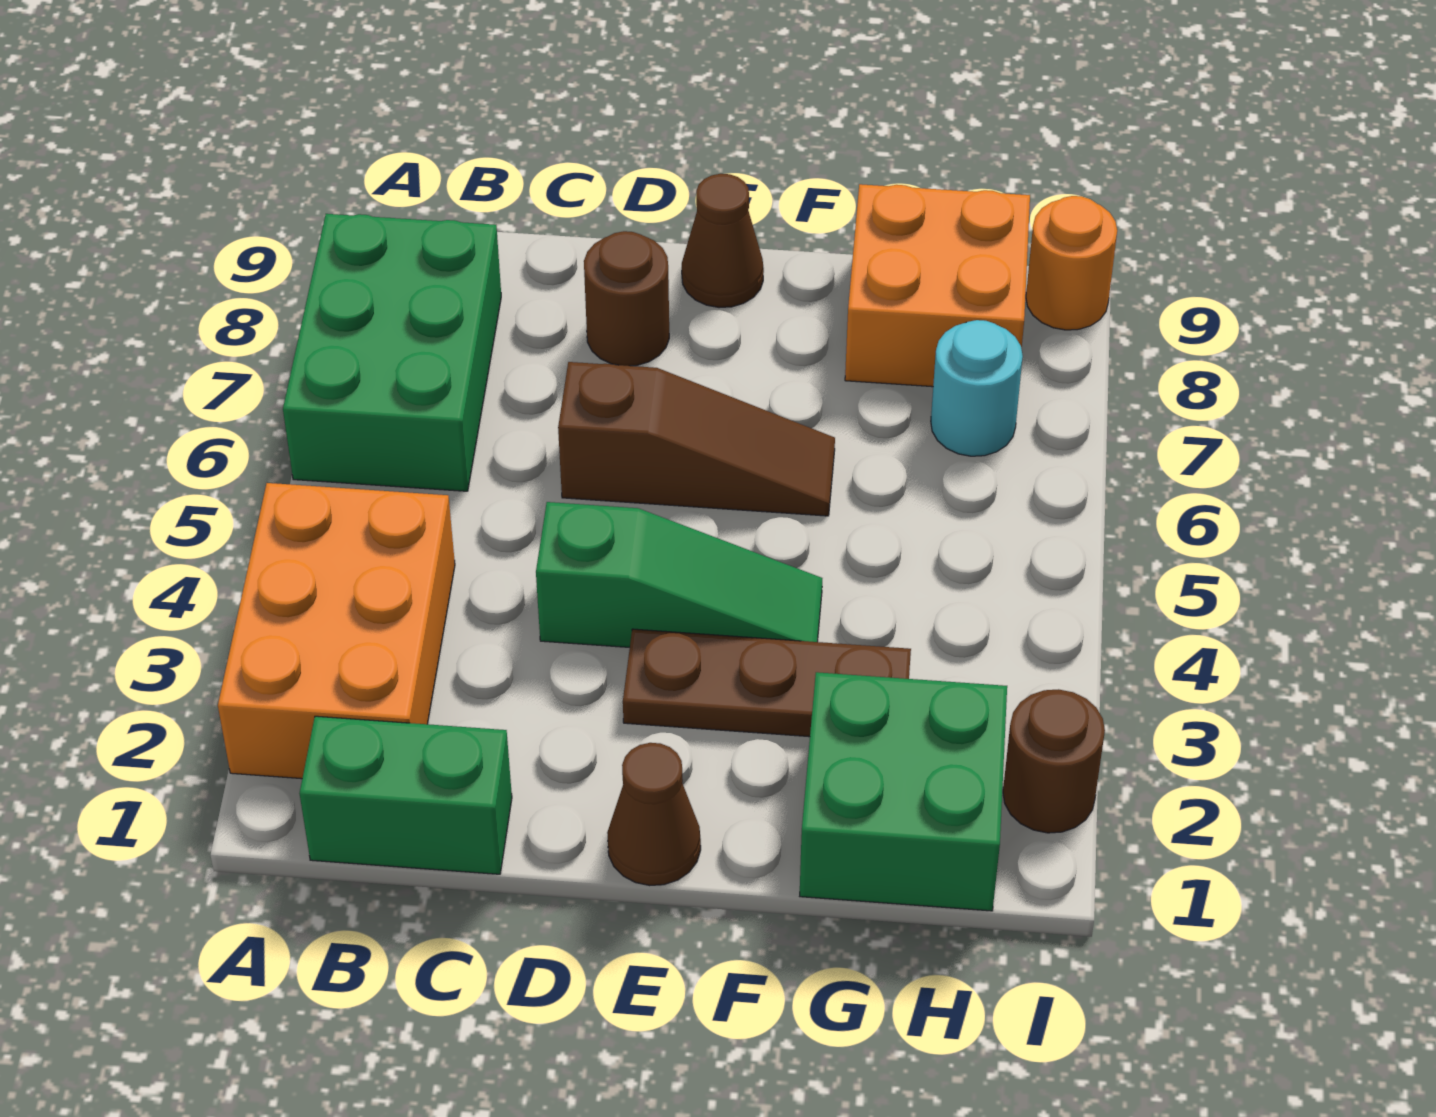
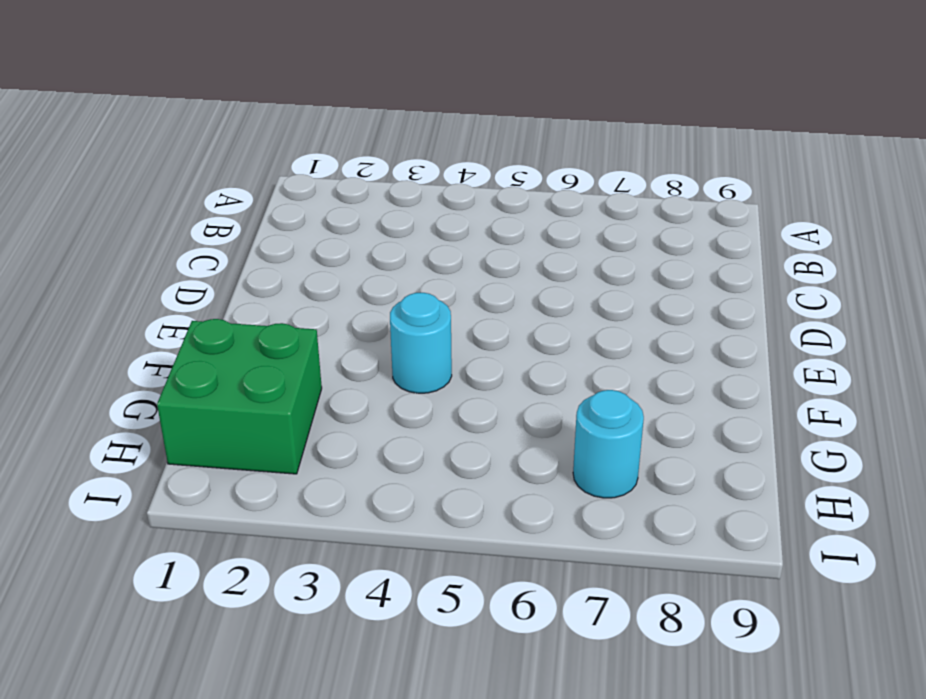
cyan round brick F4 level 1 -> green slope D4:F4 level 1 top D
none -> orange brick A2:B4 level 1
none -> green brick A6:B8 level 1
none -> green brick B1:C1 level 1

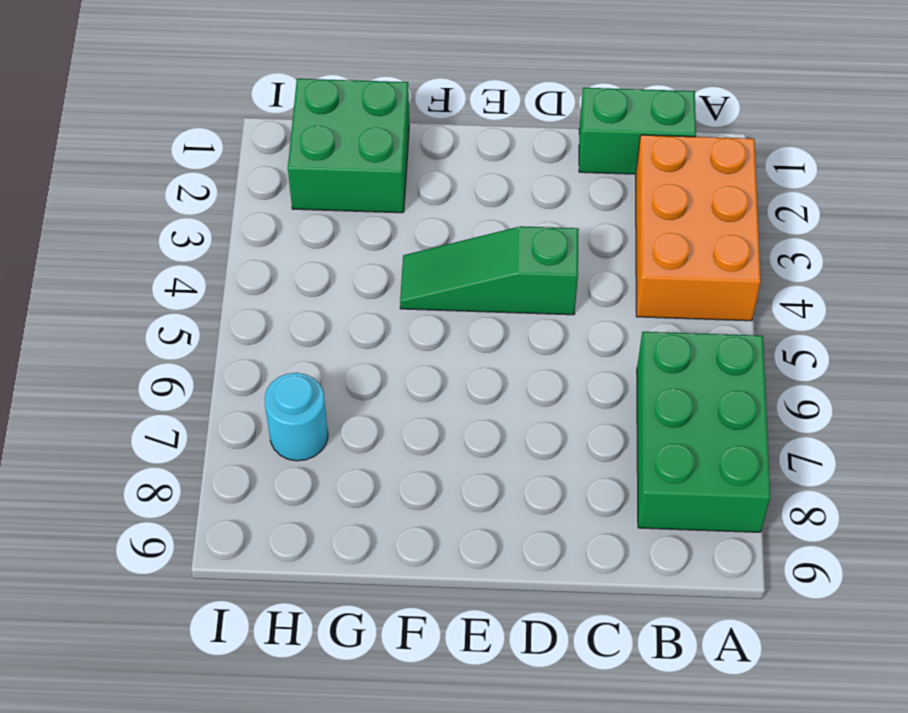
none -> brown slope D6:F6 level 1 top D
none -> brown round brick D8 level 1
none -> brown cone E1 level 1

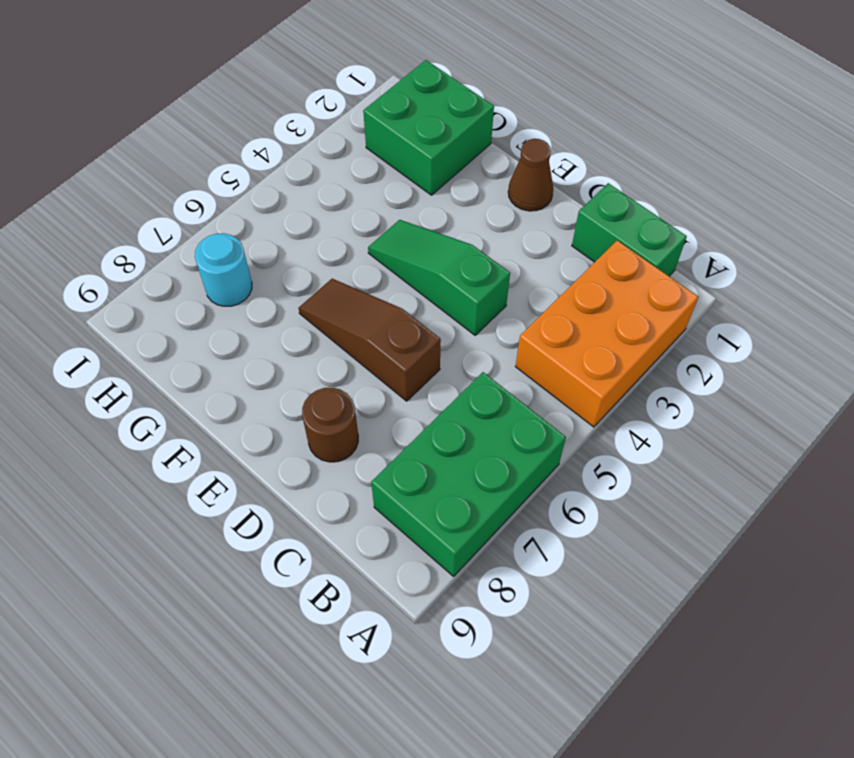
none -> brown plate E3:G3 level 1
none -> brown cone E9 level 1
none -> orange brick G8:H9 level 1

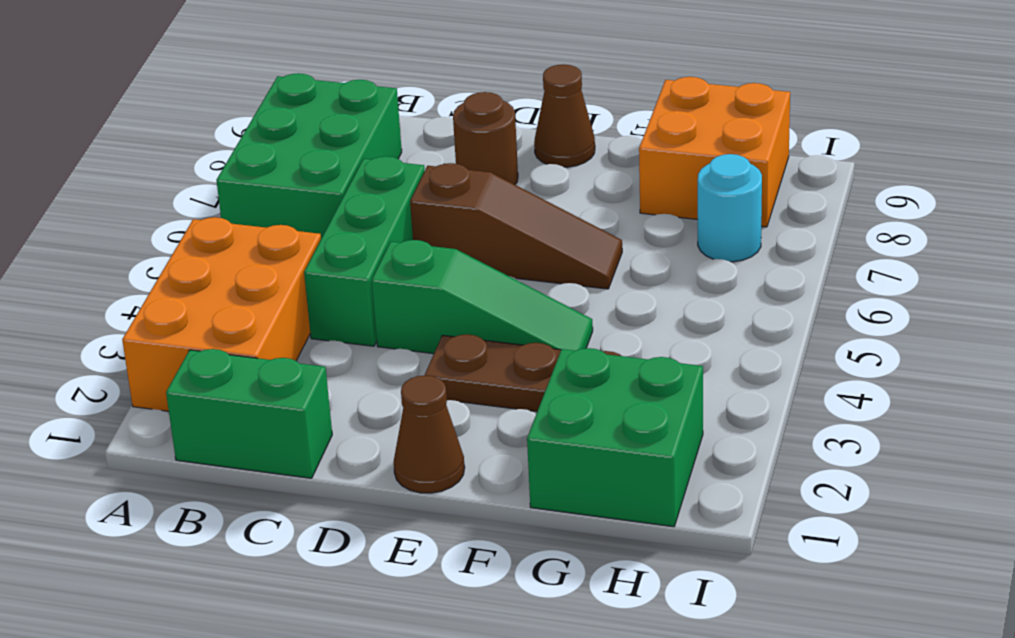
green brick C4:C6 level 1 -> none
none -> brown round brick I2 level 1
none -> orange round brick I9 level 1

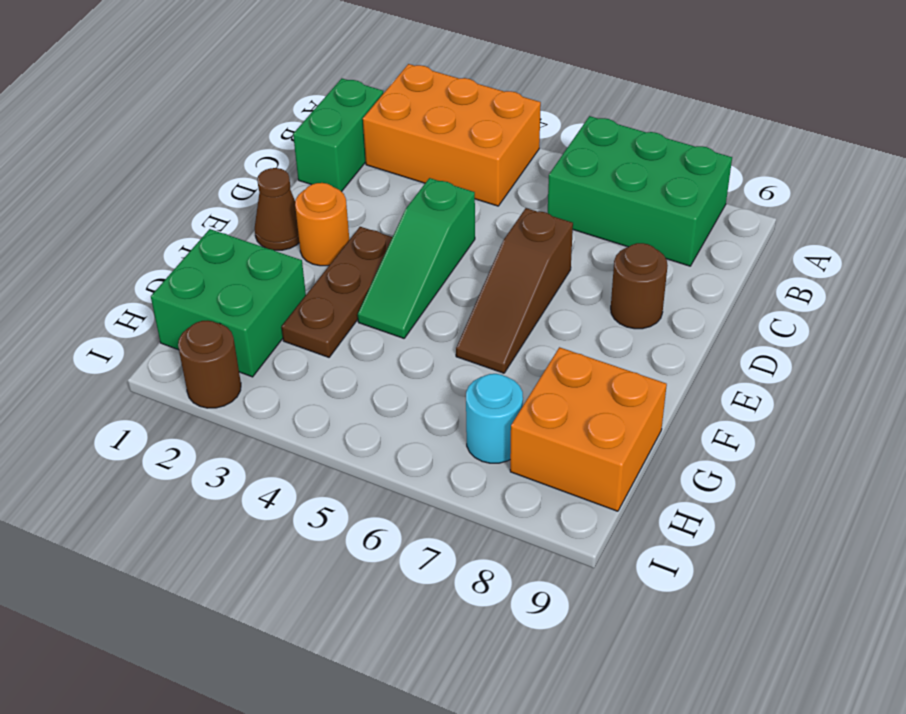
orange round brick E2 level 1 -> orange round brick I9 level 1
none -> brown cone E9 level 1

